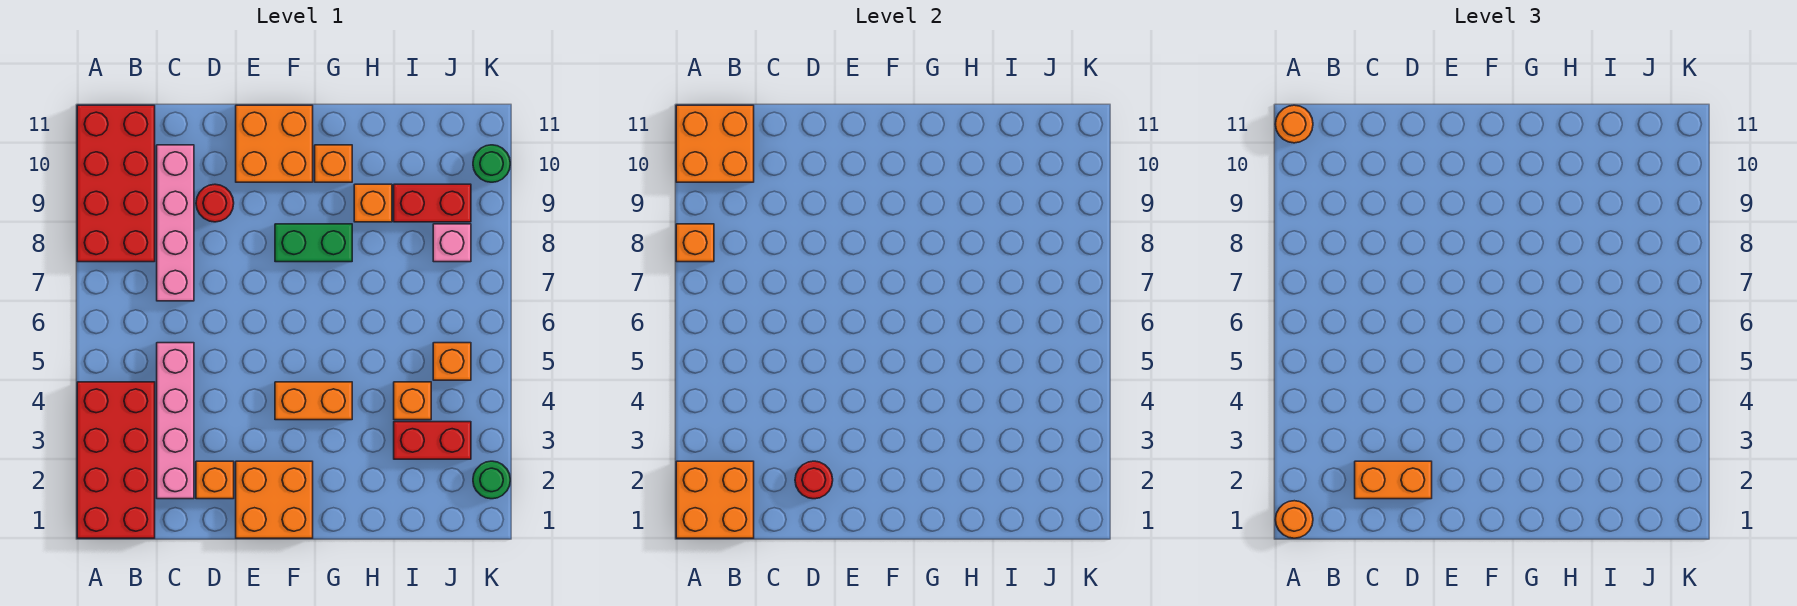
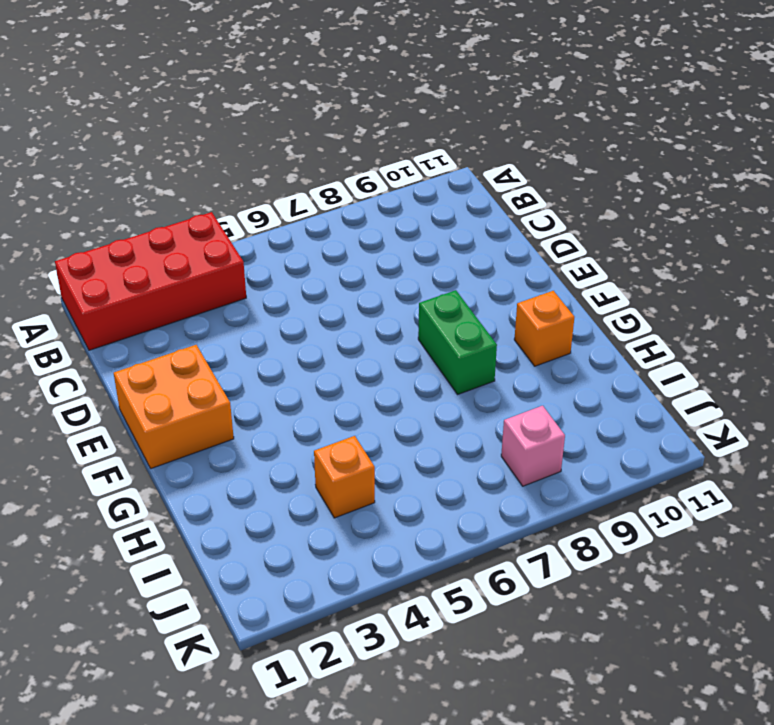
none -> red brick A8:B11 level 1
none -> pink brick C2:C5 level 1
none -> pink brick C7:C10 level 1

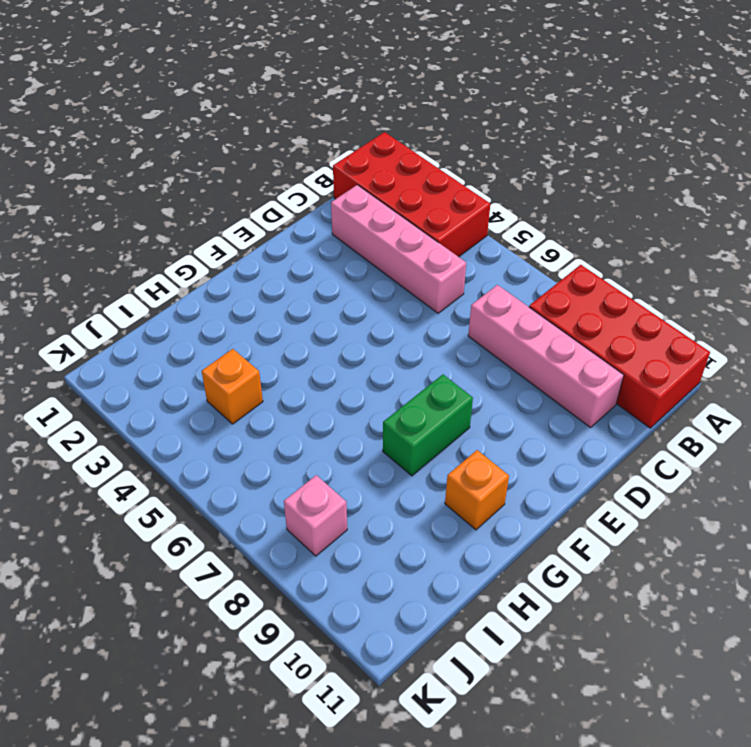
none -> orange brick D2 level 1
none -> red round brick D9 level 1
none -> orange brick E1:F2 level 1

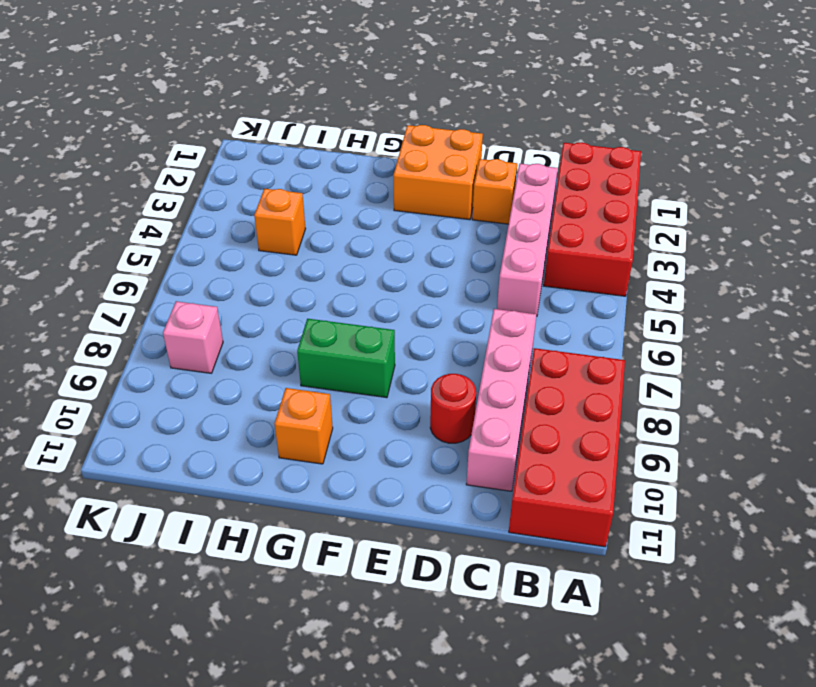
none -> orange brick E10:F11 level 1
none -> orange brick F4:G4 level 1
none -> orange brick H9 level 1

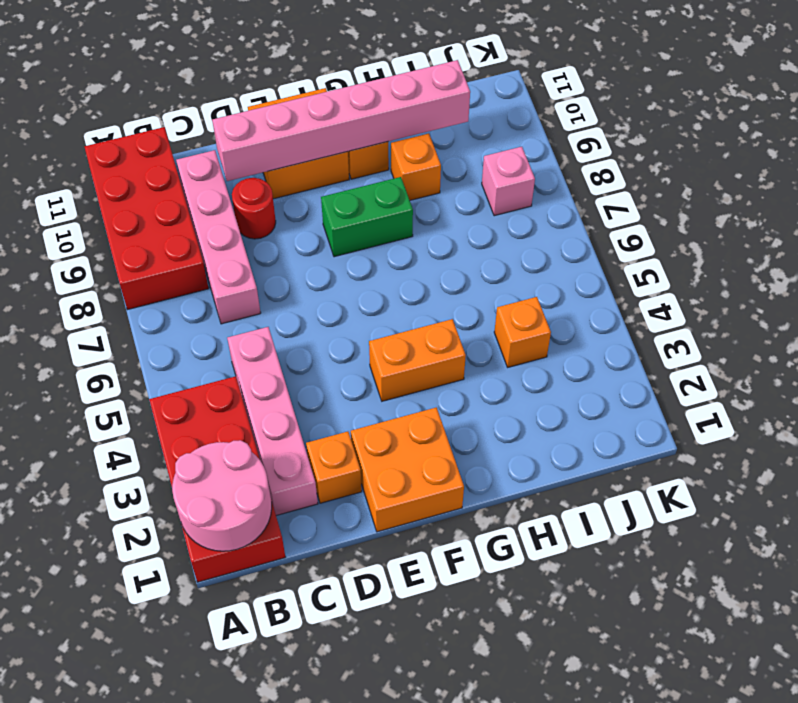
pink round brick A1:B2 level 2 -> orange brick A1:B2 level 2
pink brick D10:I10 level 2 -> none
none -> red brick I3:J3 level 1
none -> red brick I9:J9 level 1
none -> orange brick J5 level 1

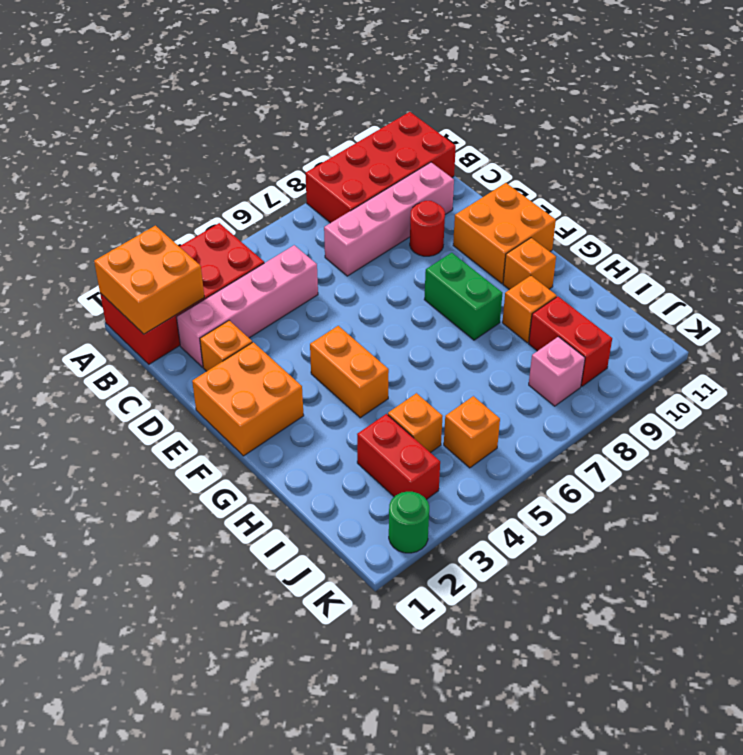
none -> green round brick K10 level 1
none -> orange brick A8 level 2
none -> orange brick A10:B11 level 2

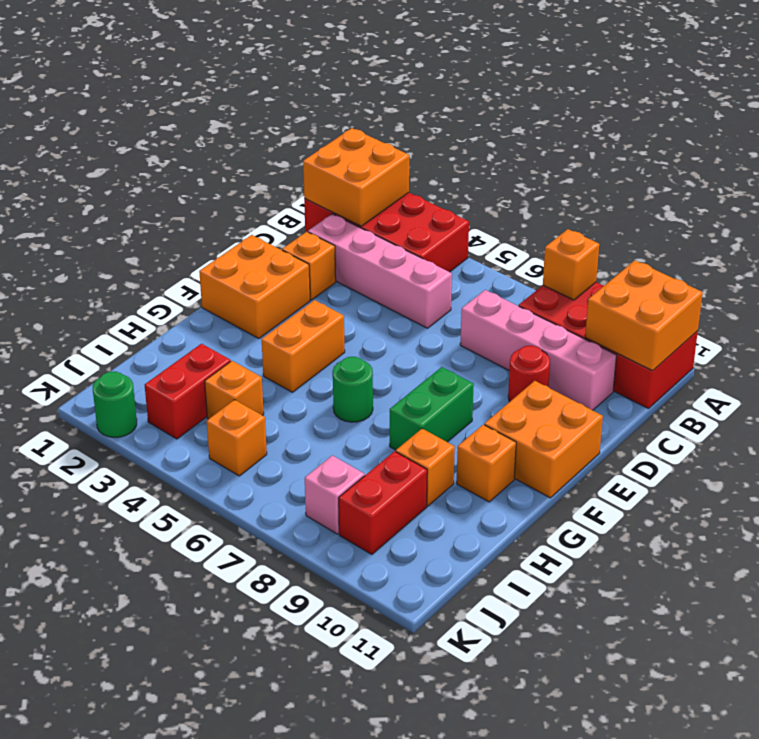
green round brick G6 level 1 -> green round brick K10 level 1
none -> red round brick D2 level 2
none -> orange round brick A1 level 3
none -> orange round brick A11 level 3

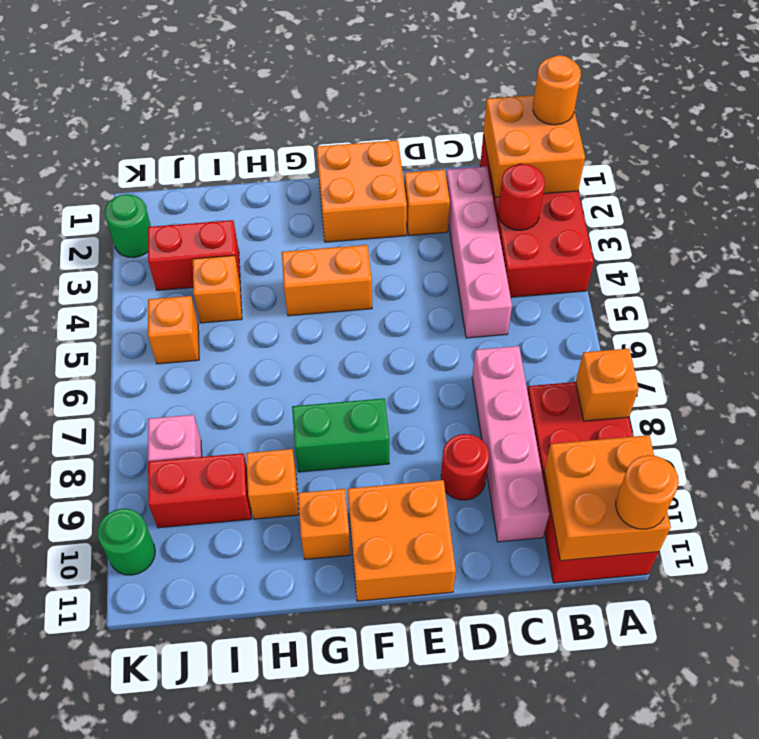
red round brick B3 level 2 -> red round brick D2 level 2
none -> orange brick C2:D2 level 3

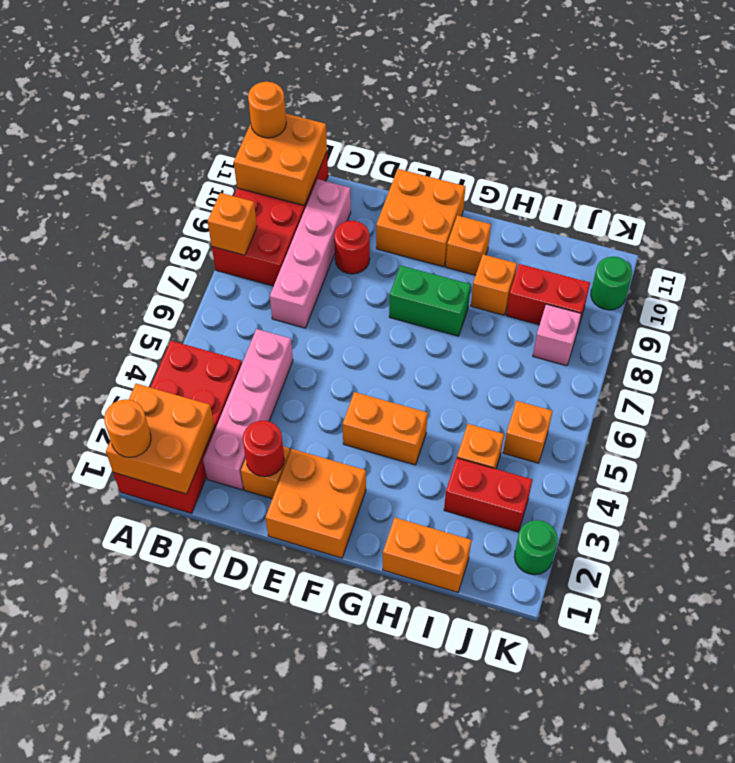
orange brick H1:I1 level 1 -> orange brick C2:D2 level 3

